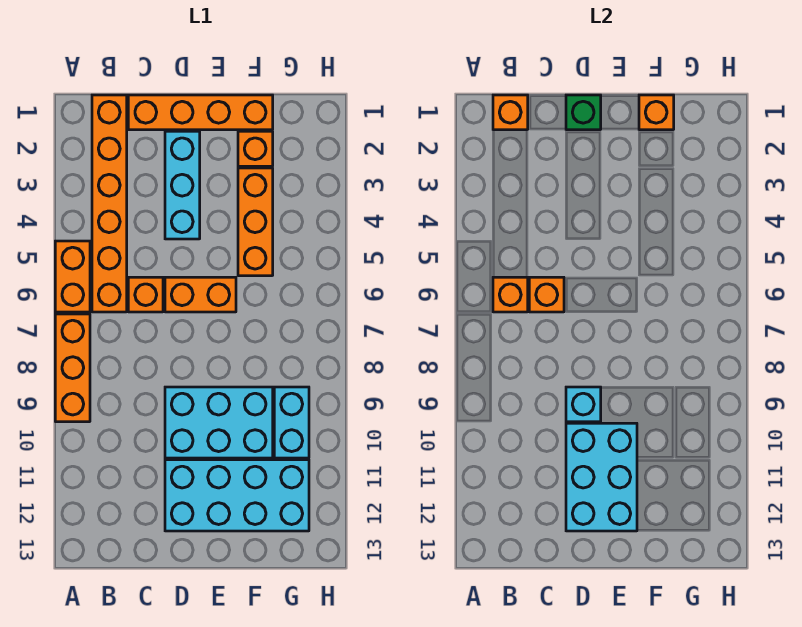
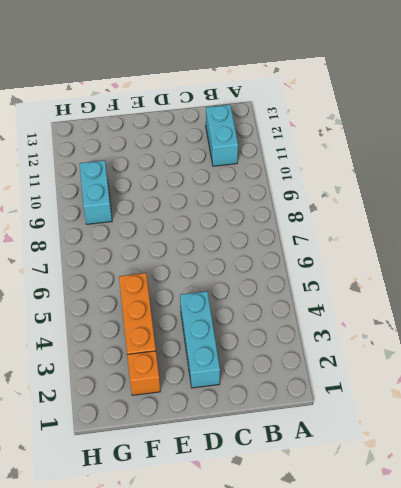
cyan brick B11:B12 level 1 -> none
none -> orange brick A5:A6 level 1
none -> orange brick A7:A9 level 1
none -> orange brick B1:B6 level 1

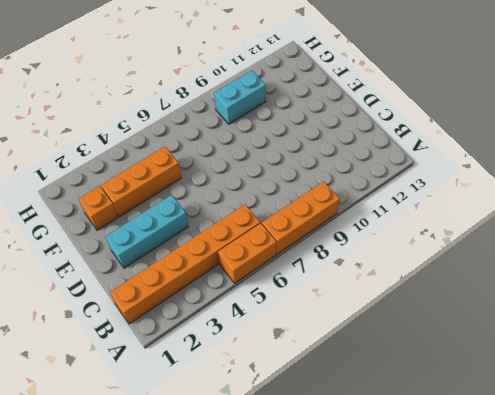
none -> orange brick C1:F1 level 1
none -> orange brick C6 level 1
none -> orange brick D6:E6 level 1

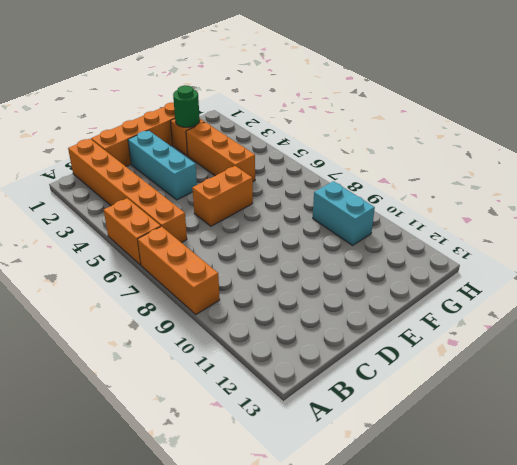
green round brick F2 level 2 -> none
none -> orange brick C6 level 1
none -> cyan brick D9:F10 level 1
none -> cyan brick D11:G12 level 1

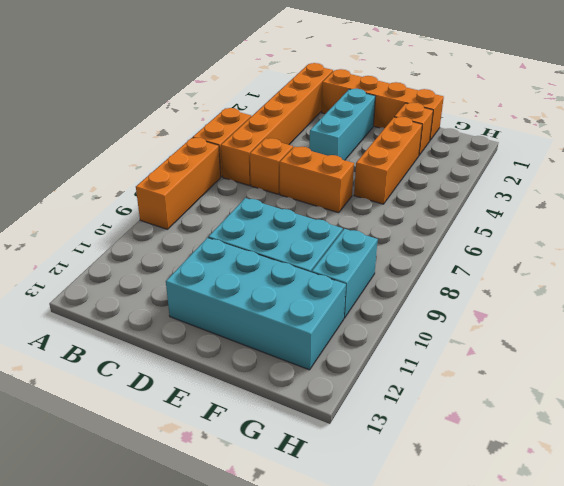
none -> orange brick B1 level 2
none -> orange brick B6 level 2
none -> orange brick C6 level 2

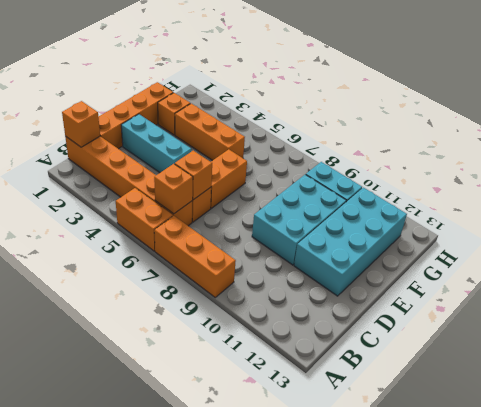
none -> green brick D1 level 2
none -> cyan brick D9 level 2
none -> cyan brick D10:E12 level 2

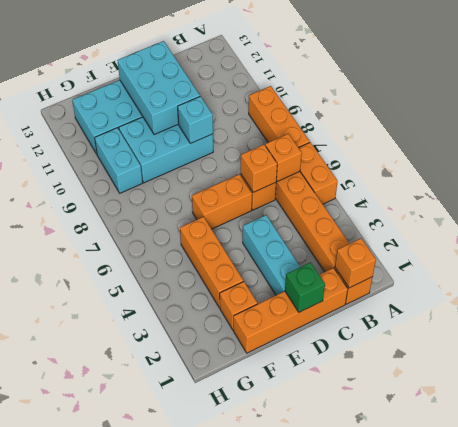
none -> orange brick F1 level 2

